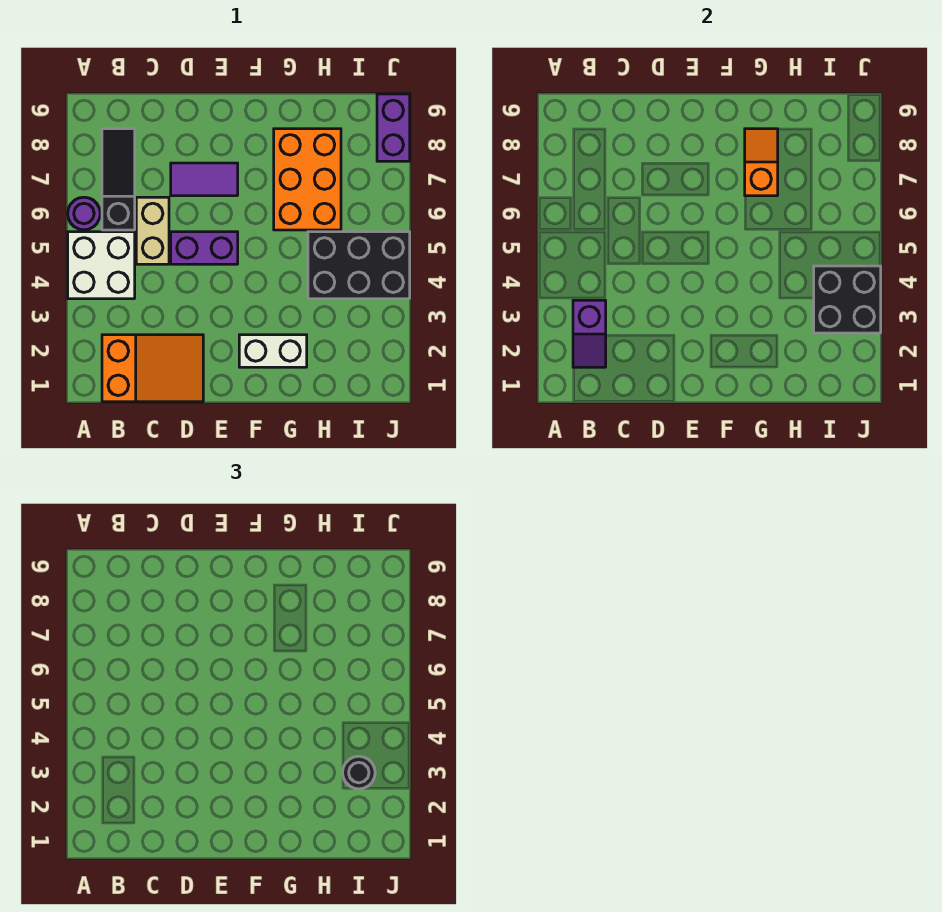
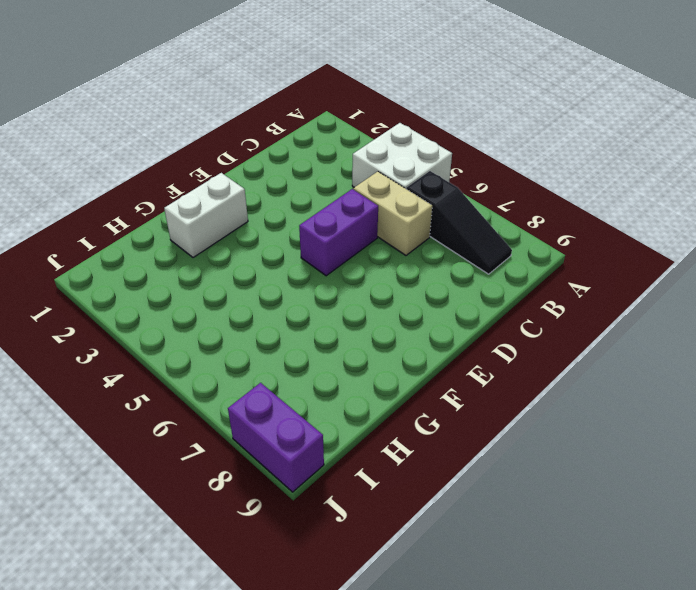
none -> purple round brick A6 level 1
none -> orange slope B1:D2 level 1 top B
none -> purple tile D7:E7 level 1

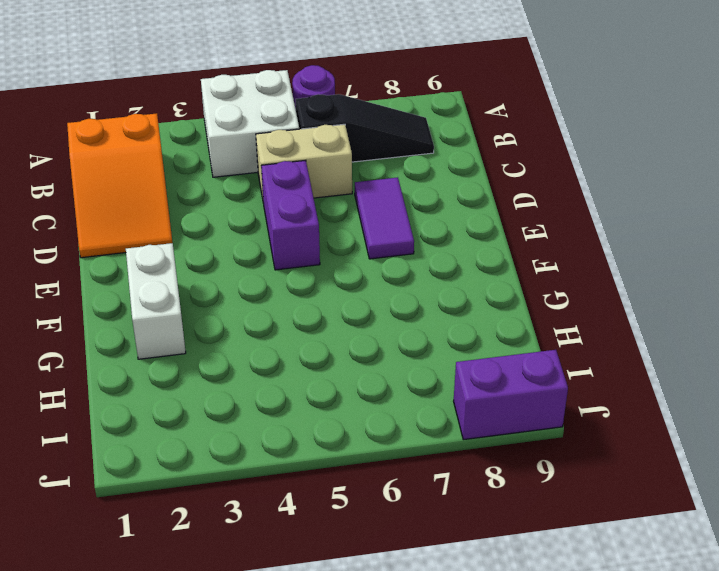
none -> orange brick G6:H8 level 1
none -> black brick H4:J5 level 1
none -> purple slope B2:B3 level 2 top 3

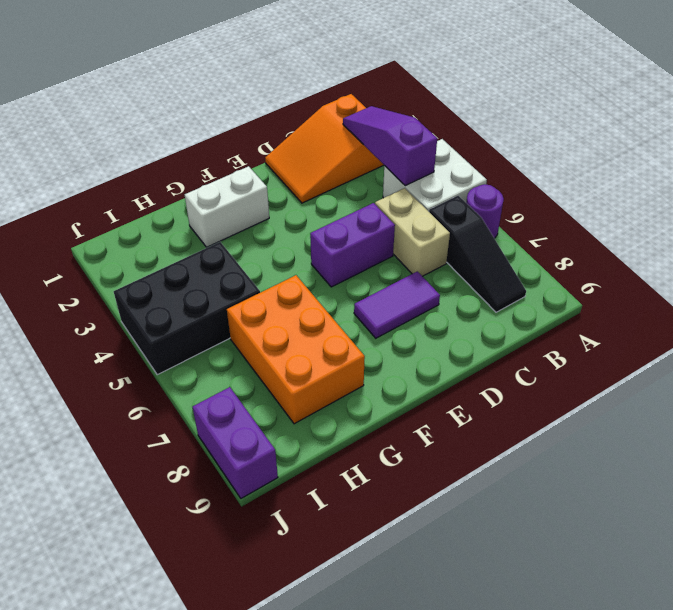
purple slope B2:B4 level 2 top 4 -> purple slope B2:B3 level 2 top 3
none -> orange slope G7:G8 level 2 top 7
none -> black brick I3:J4 level 2
none -> black round brick I3 level 3

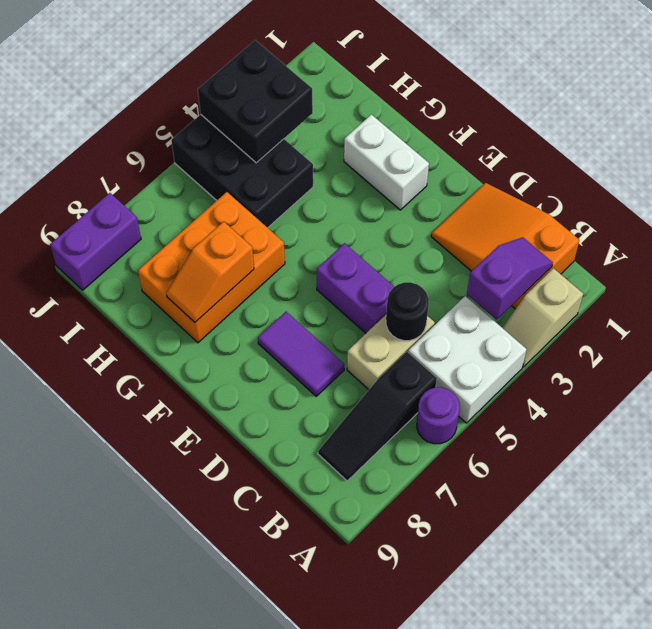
tan slope A2:A3 level 1 top 2 -> none
black round brick C5 level 2 -> black round brick I3 level 3

